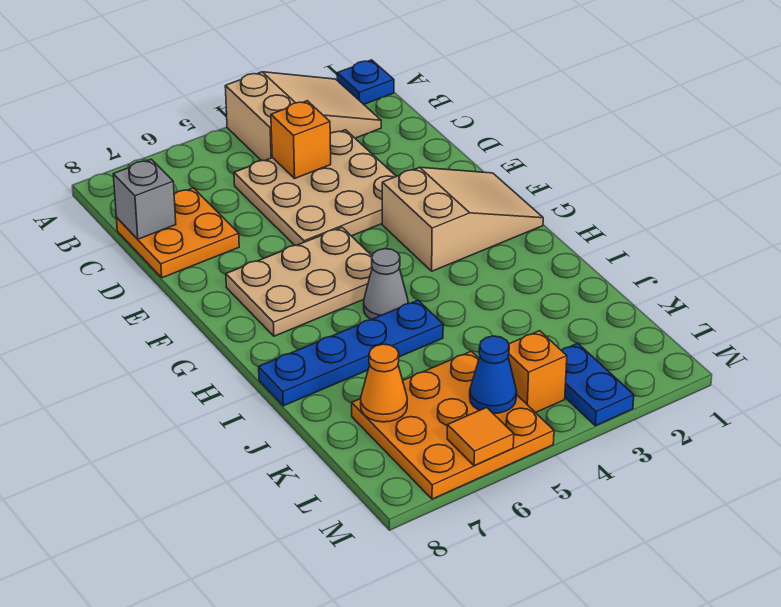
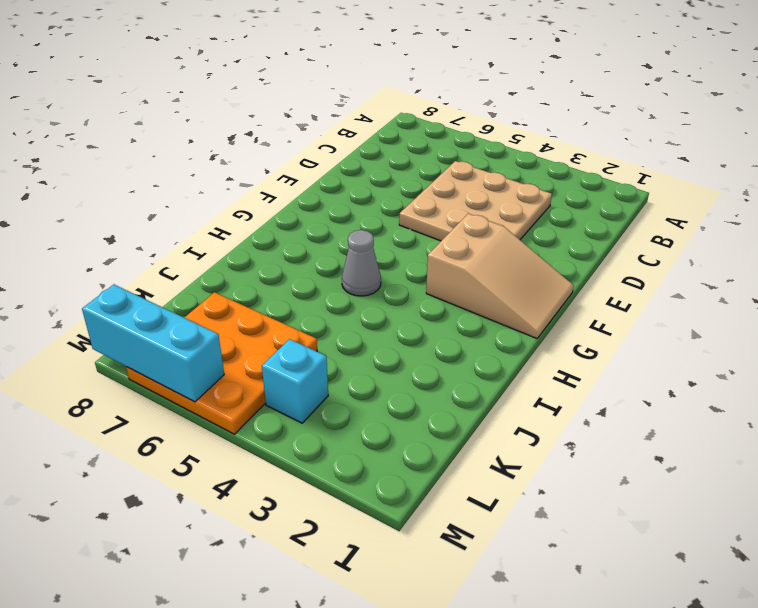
cyan brick L4 level 1 -> orange brick L4 level 1
cyan brick M6:M8 level 2 -> orange tile M6 level 2
none -> blue plate A1 level 1
none -> tan slope A2:B4 level 1 top 4
none -> orange plate C7:D8 level 1

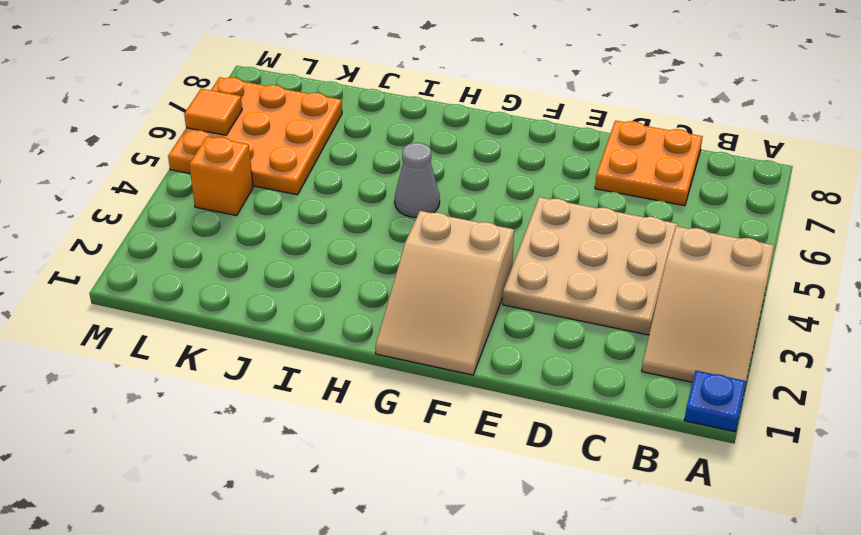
none -> tan plate F5:G7 level 1
none -> blue plate I5:I8 level 1
none -> blue plate L3:M3 level 1

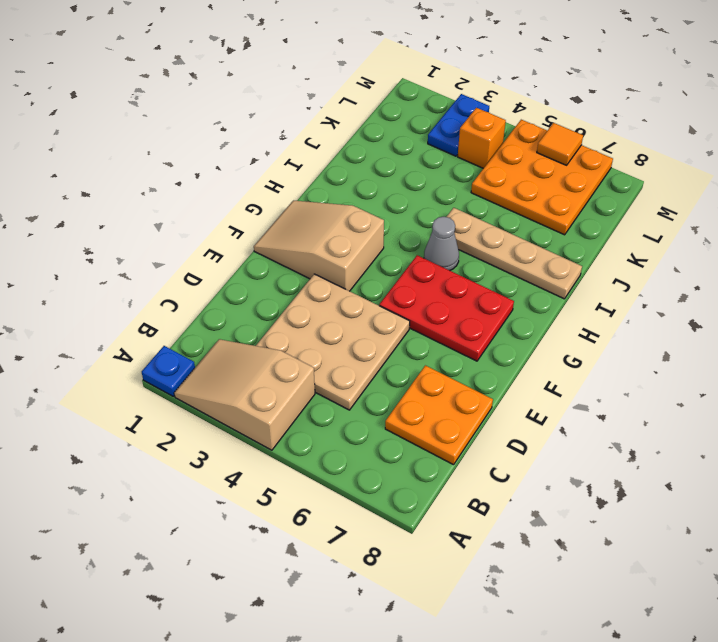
red plate F5:G7 level 1 -> tan plate F5:G7 level 1
tan plate I5:I8 level 1 -> blue plate I5:I8 level 1
none -> orange brick C4 level 2
none -> grey brick C8 level 2
none -> orange cone K7 level 2

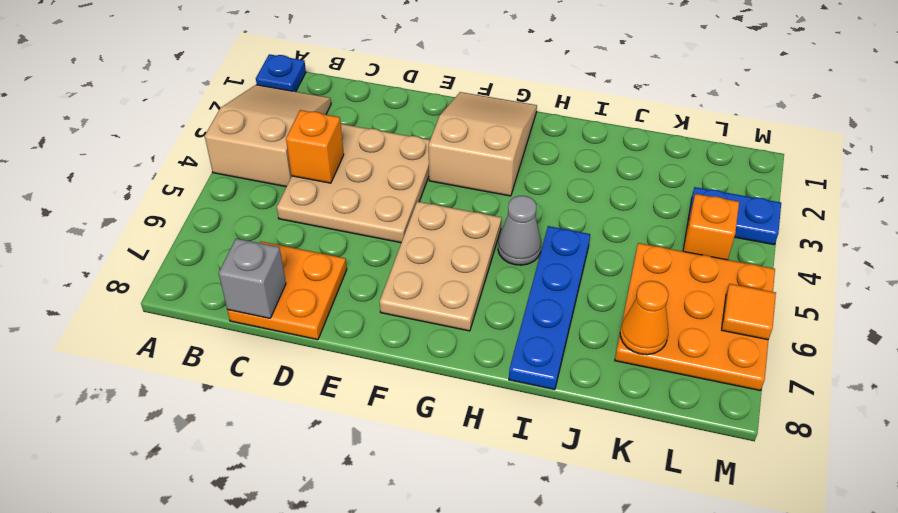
none -> blue cone L5 level 2

